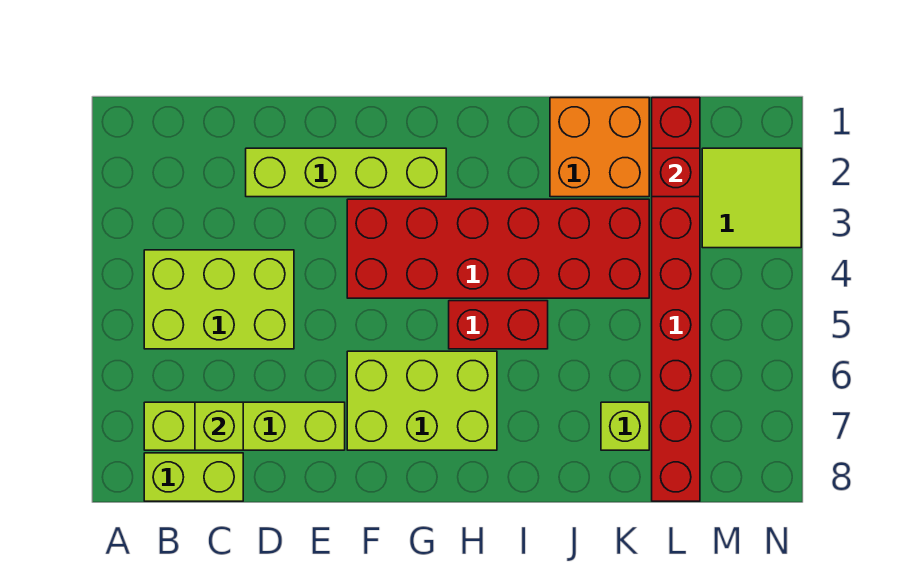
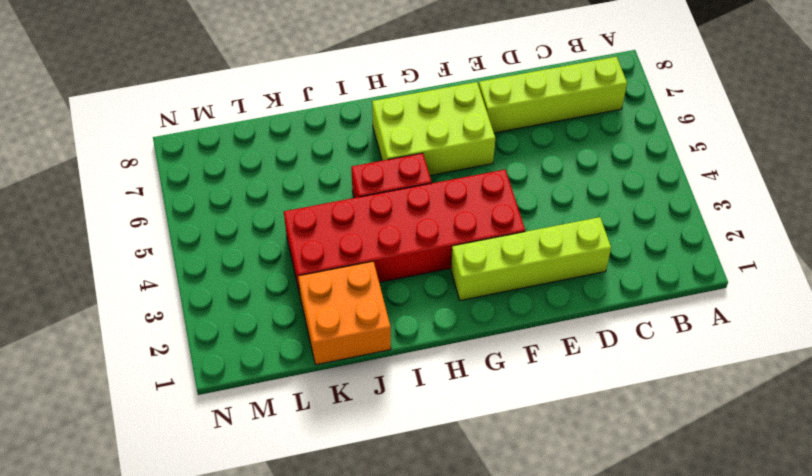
none -> lime brick B4:D5 level 1
none -> lime brick B8:C8 level 1
none -> lime brick K7 level 1

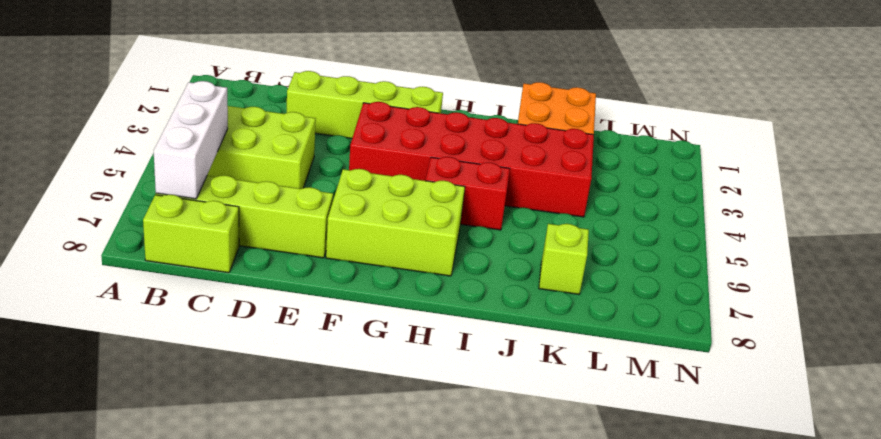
white brick B5:B7 level 2 -> none
none -> red brick L1:L8 level 1
none -> lime tile M2:N3 level 1
none -> lime brick C7 level 2

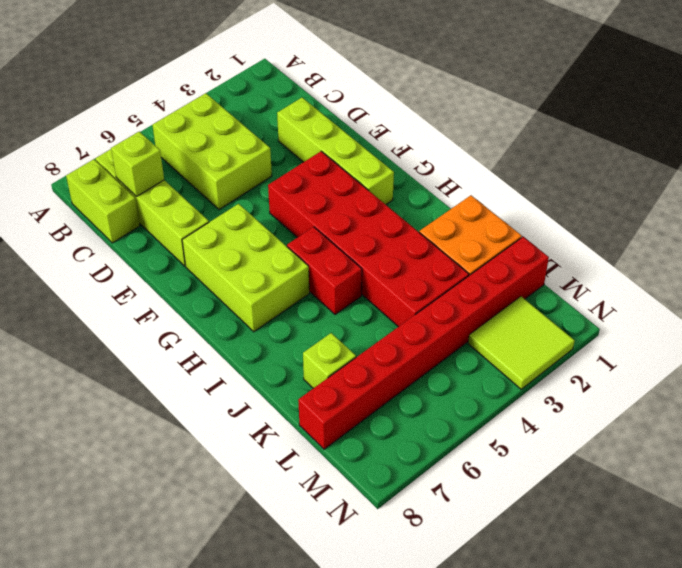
none -> red brick L2 level 2

